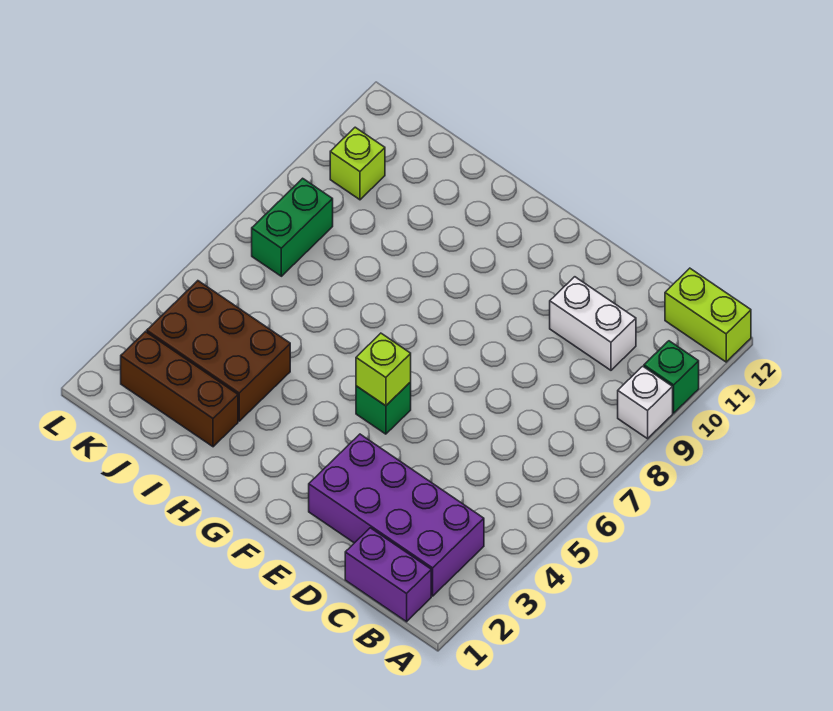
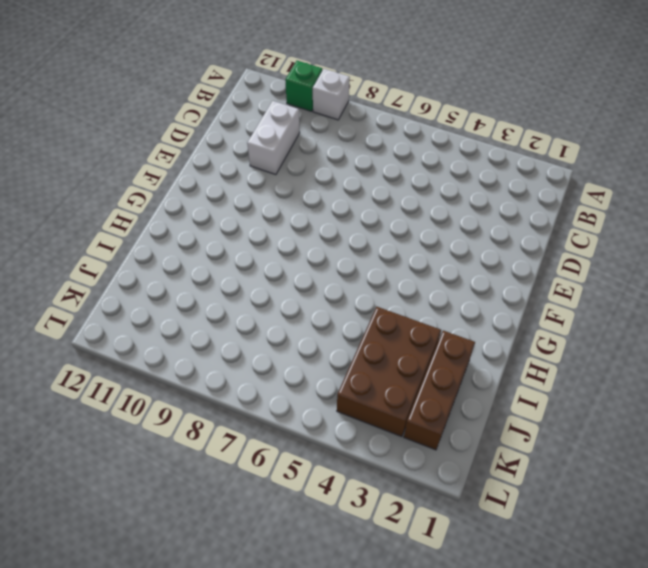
none -> lime brick A12:B12 level 1
none -> purple brick B1:C1 level 1
none -> purple brick B2:E3 level 1

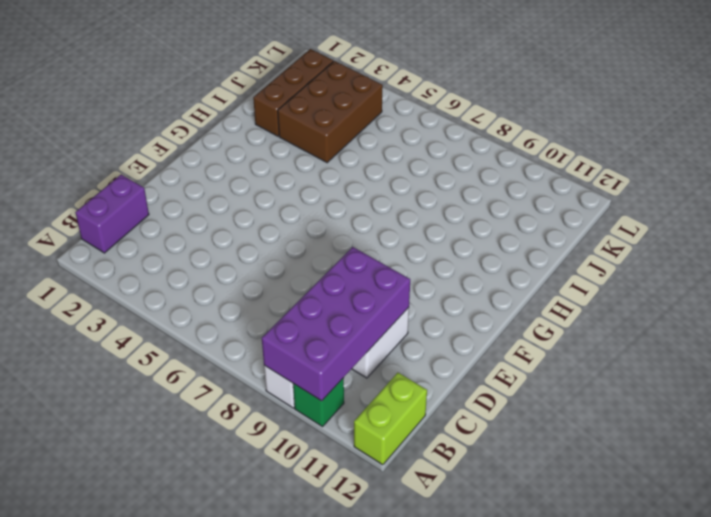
purple brick A9:D10 level 2 -> purple brick B2:E3 level 1
none -> green brick F5 level 1
none -> green brick K7:K8 level 1
none -> lime brick K10 level 1

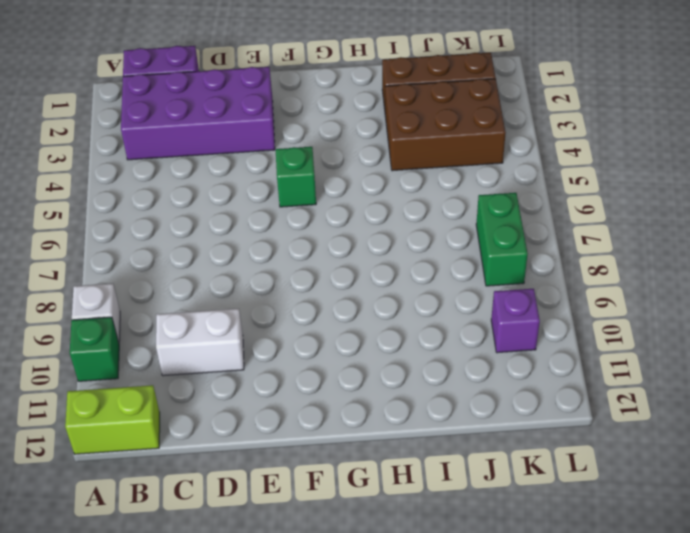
purple brick K10 level 1 -> lime brick K10 level 1
none -> lime brick F5 level 2

